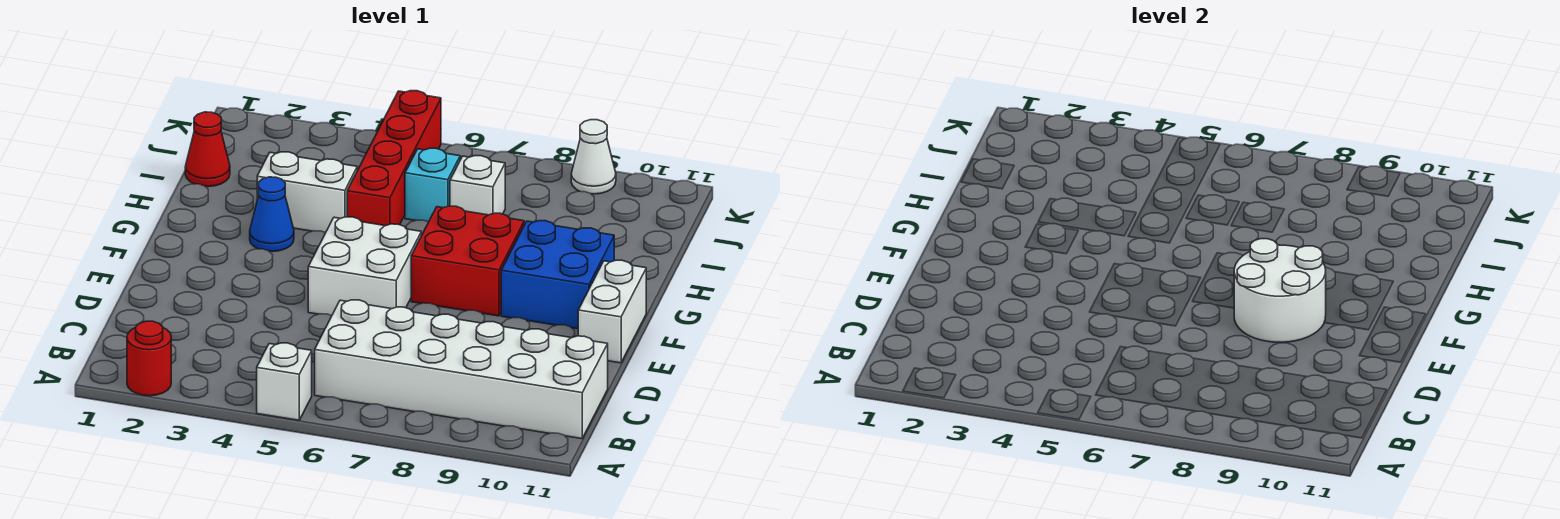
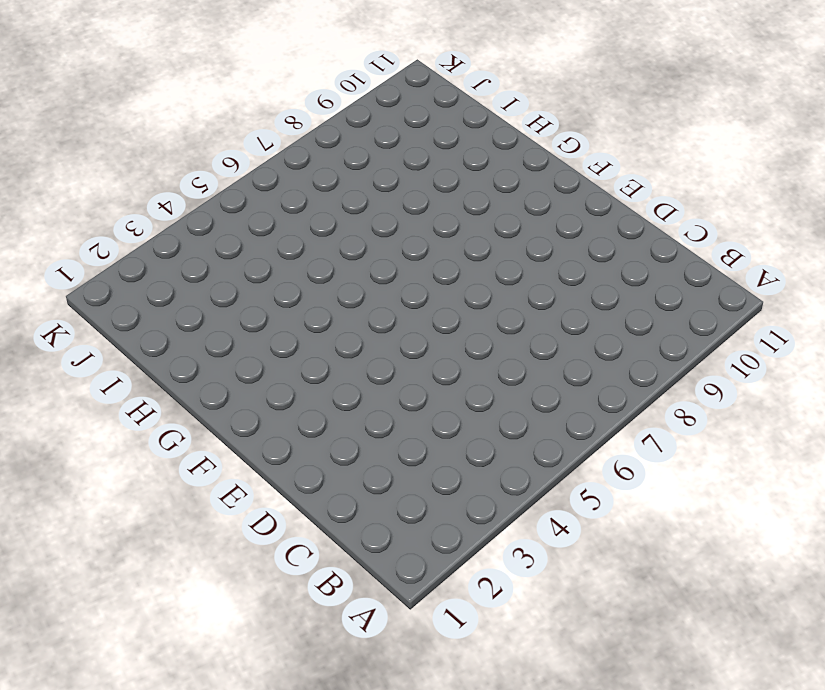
none -> red round brick A2 level 1
none -> white brick A5 level 1
none -> white brick B6:C11 level 1

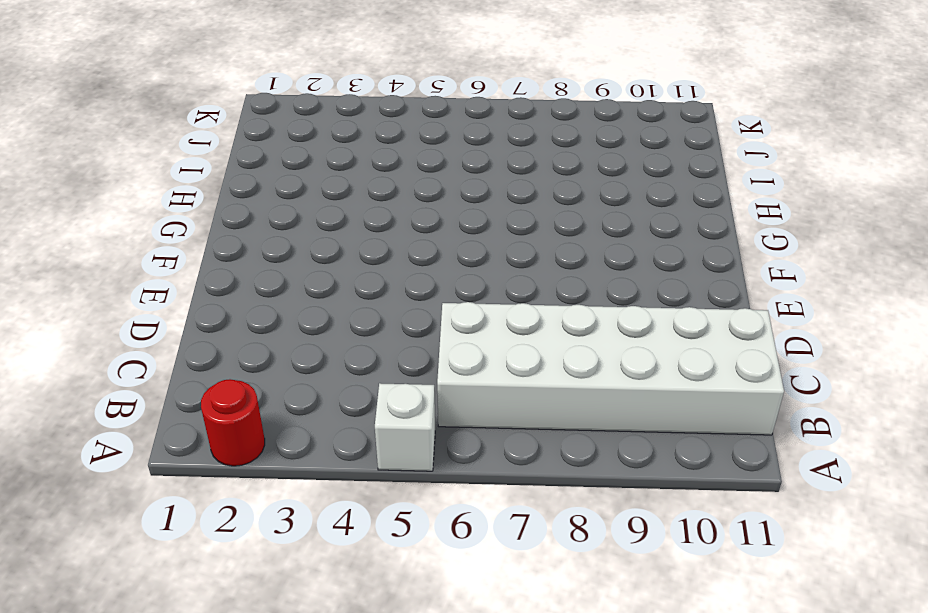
none -> white brick E5:F6 level 1
none -> white brick E11:F11 level 1
none -> red brick F7:G8 level 1

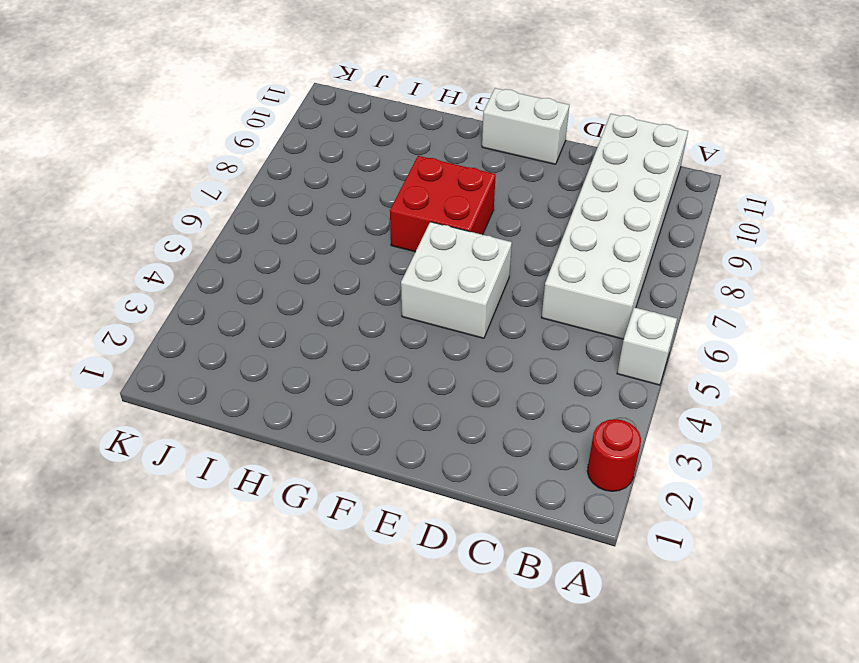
none -> blue brick F9:G10 level 1
none -> blue cone G3 level 1
none -> white brick H3:H4 level 1

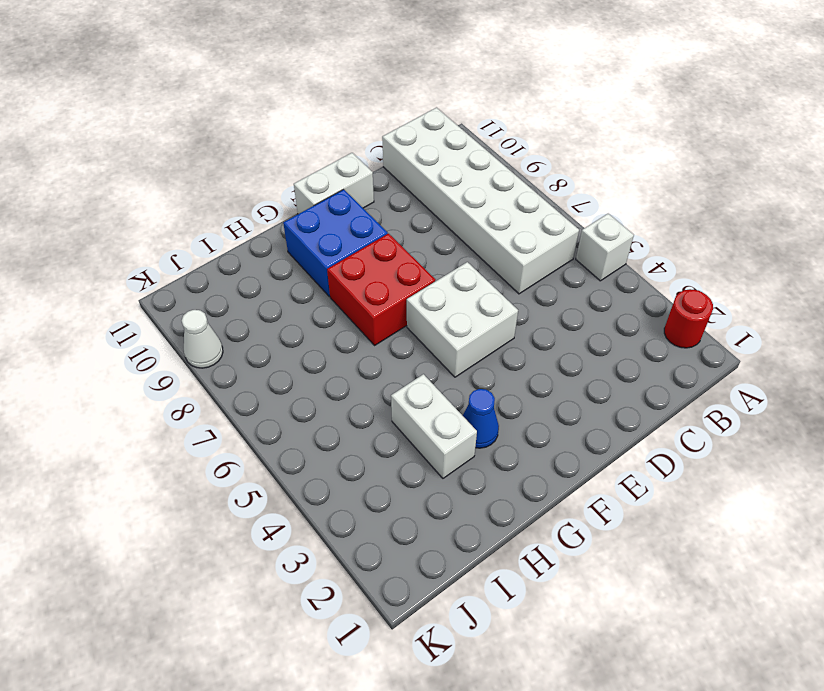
none -> red brick H5:K5 level 1
none -> red cone I1 level 1
none -> cyan brick I6 level 1

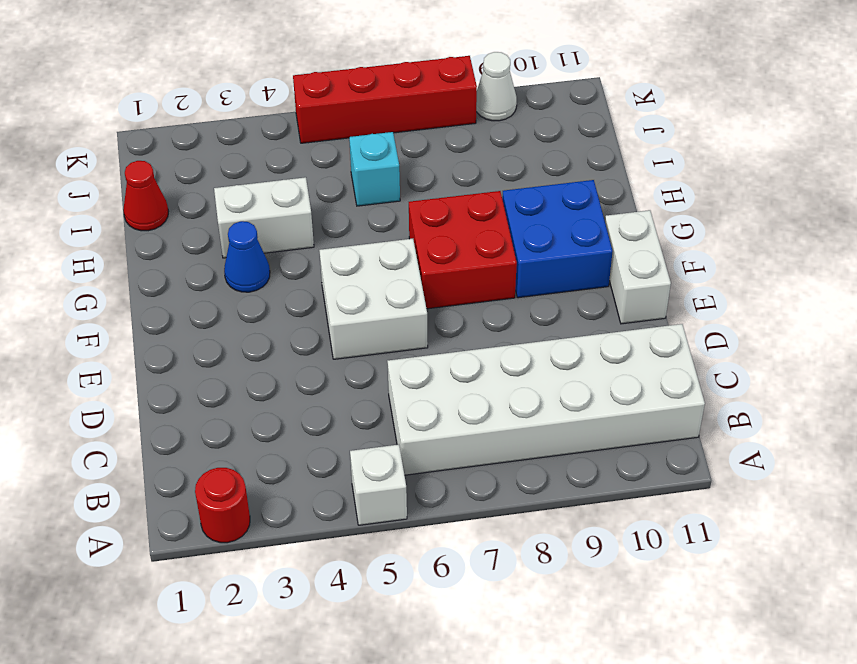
red brick K5:K8 level 1 -> red brick H5:K5 level 1
none -> white brick I7 level 1
none -> white round brick E8:F9 level 2

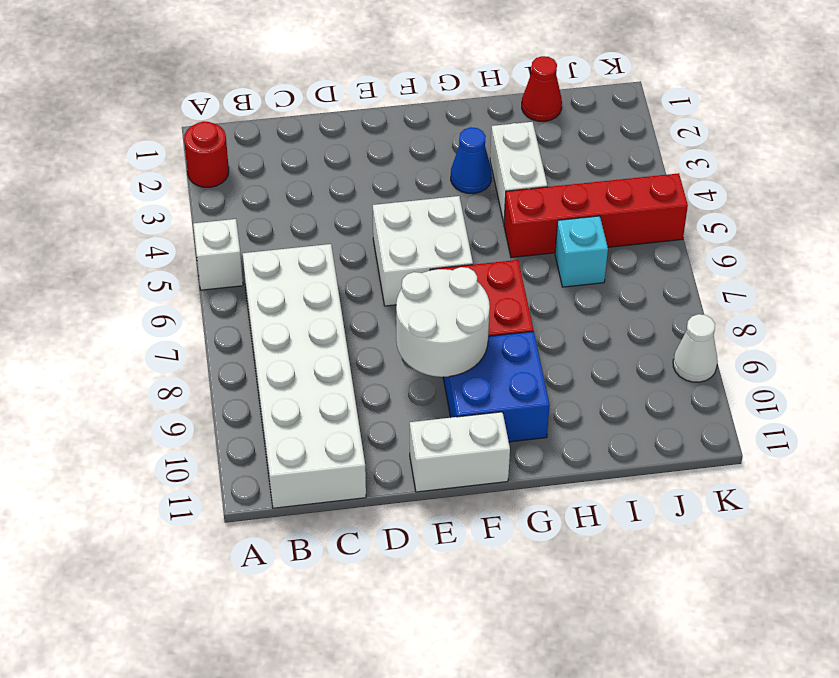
none -> white brick I7 level 1

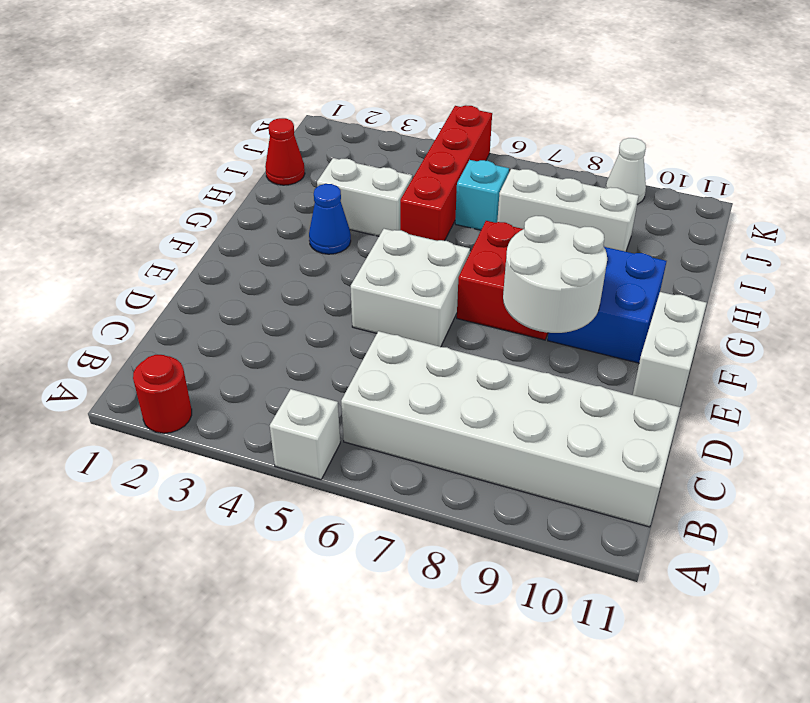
white brick I7:I9 level 1 -> white brick I7 level 1

